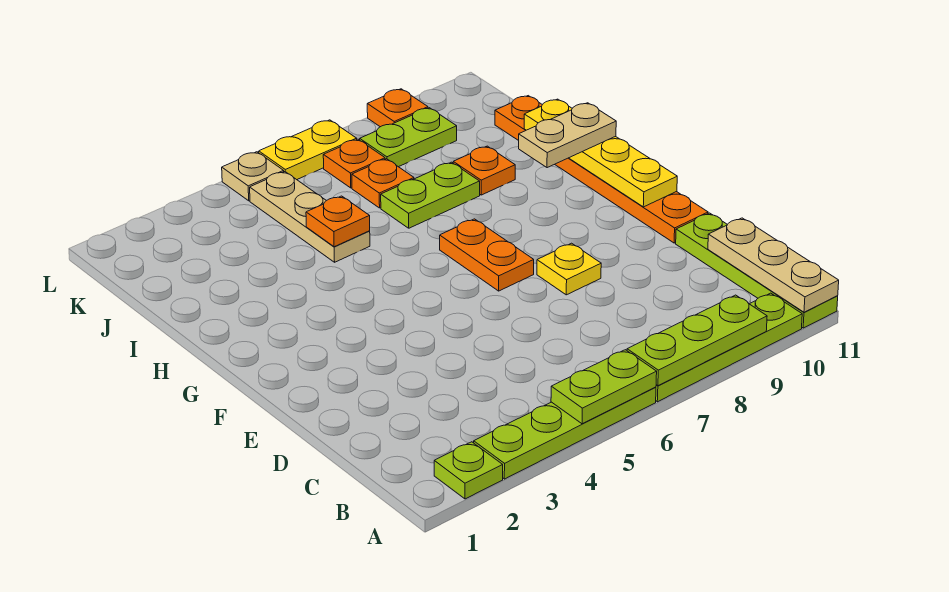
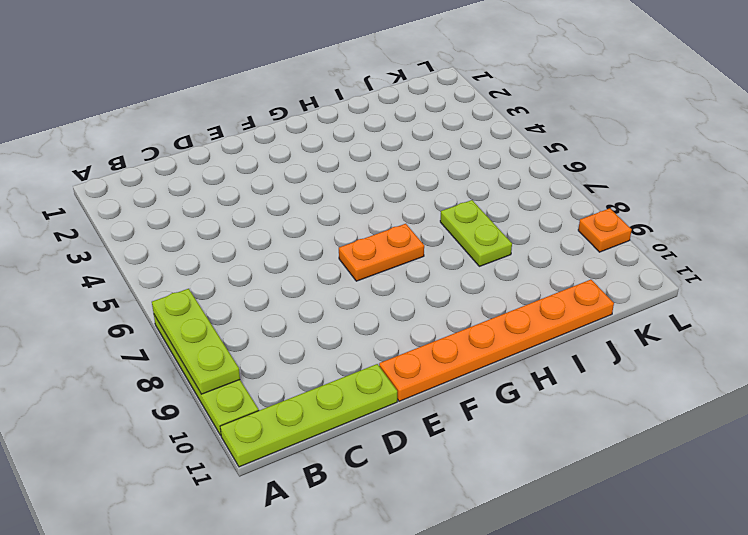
none -> lime plate A2 level 1
none -> lime plate A3:A6 level 1
none -> yellow plate E8 level 1

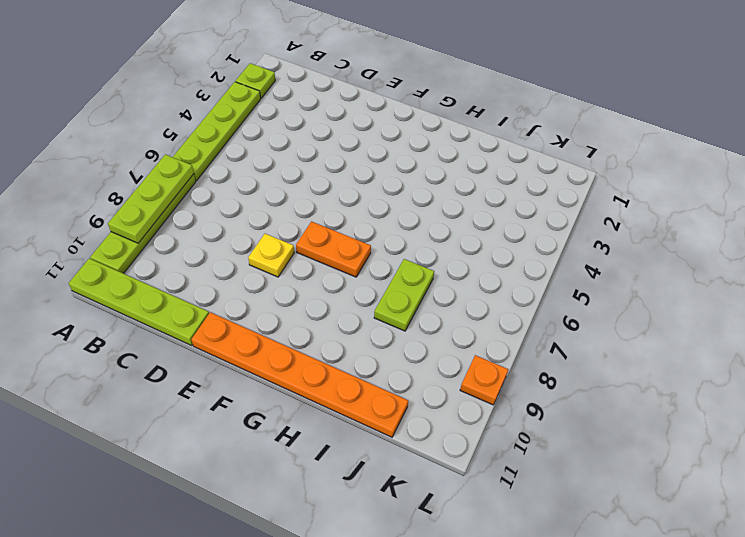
none -> tan plate I5:K5 level 1
none -> orange plate I9 level 1
none -> orange plate J7 level 1

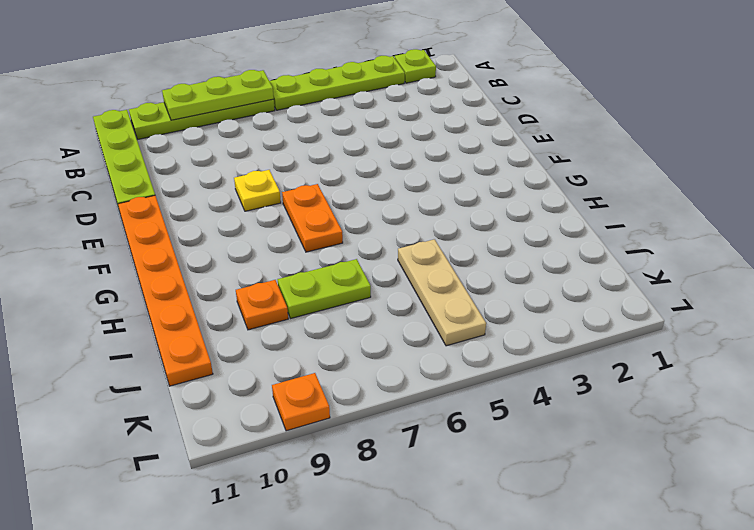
none -> orange plate J7 level 1
none -> orange plate K7 level 1
none -> lime plate K8:K9 level 1

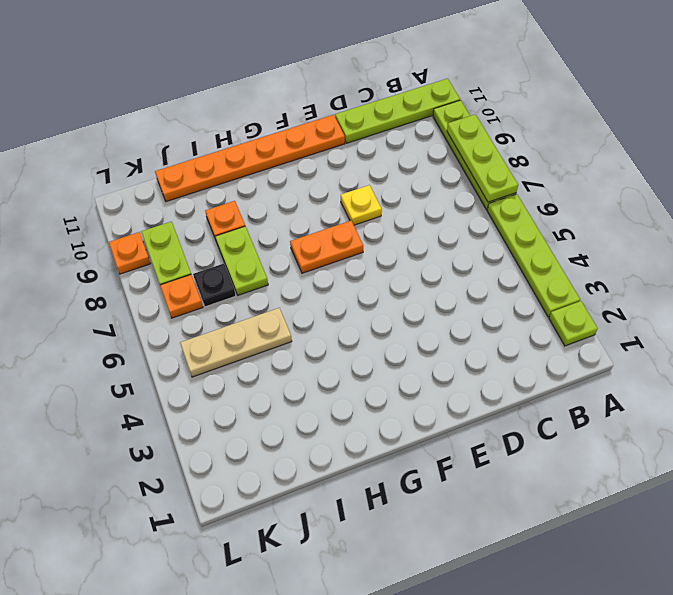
black plate J7 level 1 -> orange plate J7 level 1
none -> tan plate L5 level 1
none -> yellow plate L6:L7 level 1
none -> lime plate A5:A6 level 2

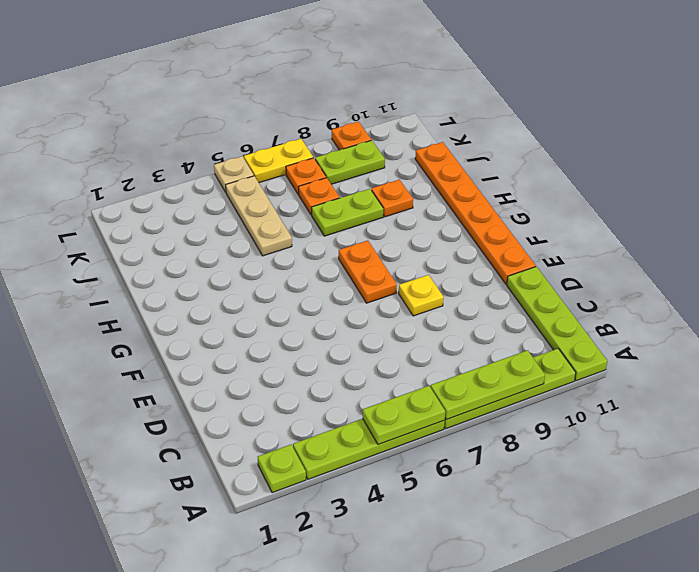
none -> tan plate A11:C11 level 2
none -> yellow plate F11:I11 level 2
none -> orange plate I5 level 2

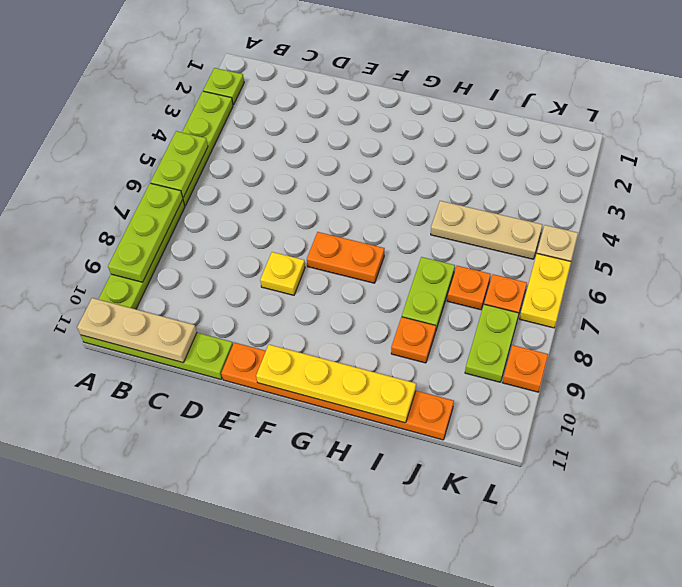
none -> orange plate I5 level 2
none -> tan plate H10:H11 level 3

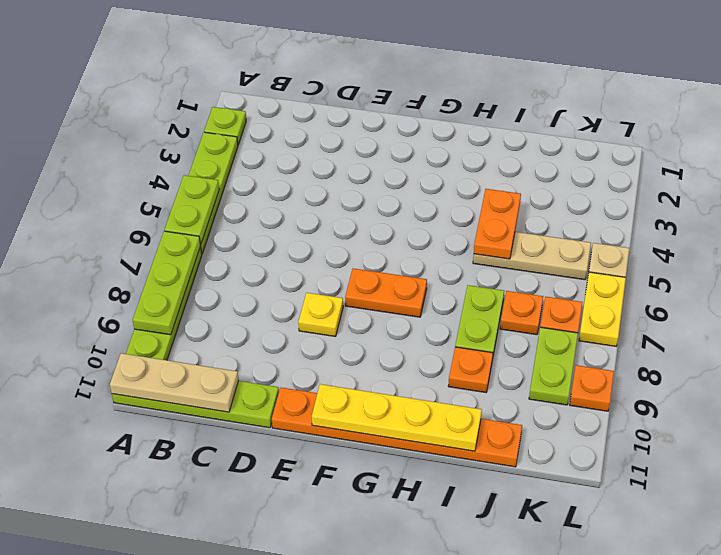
orange plate I4:I5 level 2 -> orange plate I5 level 2
none -> tan plate H10:H11 level 3

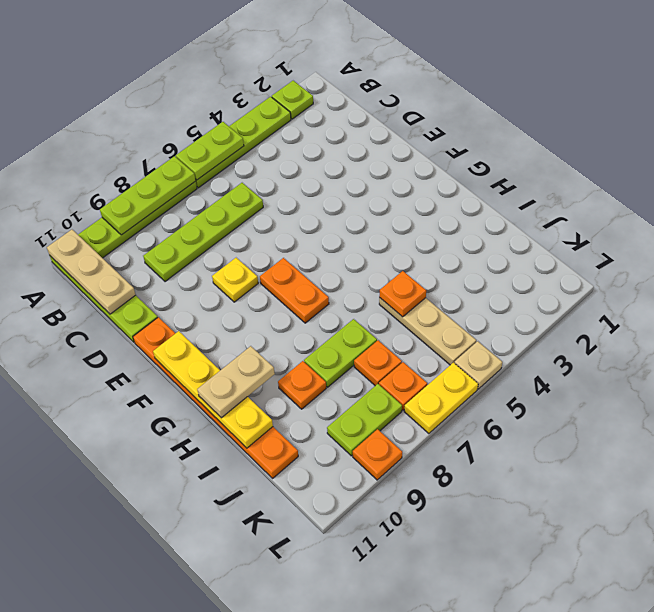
lime plate C6:C9 level 1 -> none

